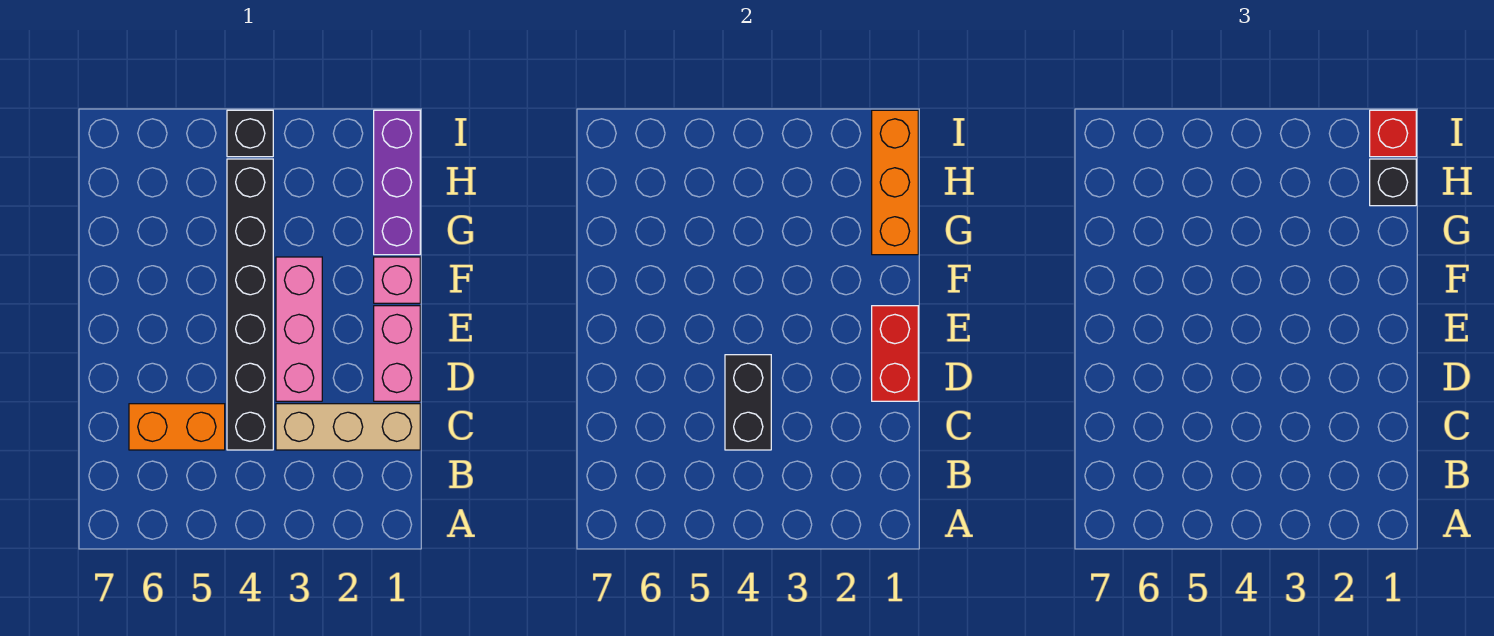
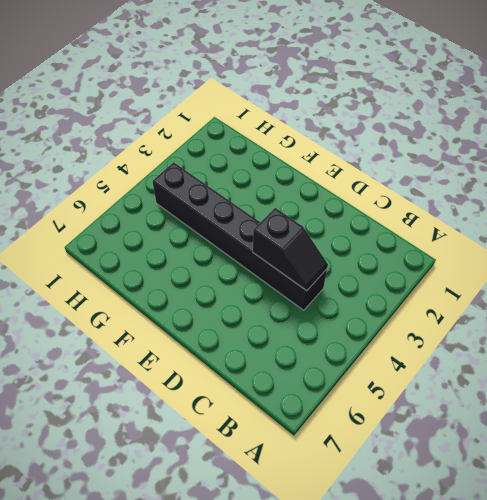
black slope C4:D4 level 2 top D -> black brick C4:D4 level 2
none -> tan brick C1:C3 level 1
none -> orange brick C5:C6 level 1
none -> pink brick D1:E1 level 1

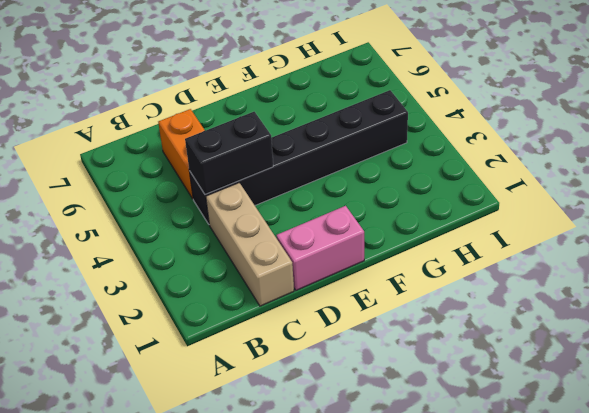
none -> pink brick D3:F3 level 1
none -> pink brick F1 level 1
none -> purple brick G1:I1 level 1

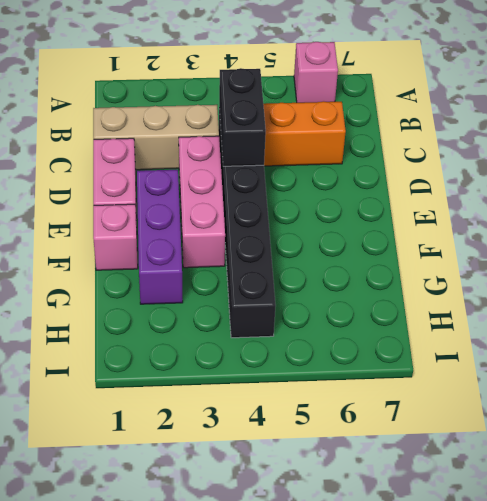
pink brick A6 level 1 -> none
purple brick E2:G2 level 1 -> purple brick G1:I1 level 1
none -> black brick I4 level 1
none -> red brick D1:E1 level 2
none -> orange brick G1:I1 level 2

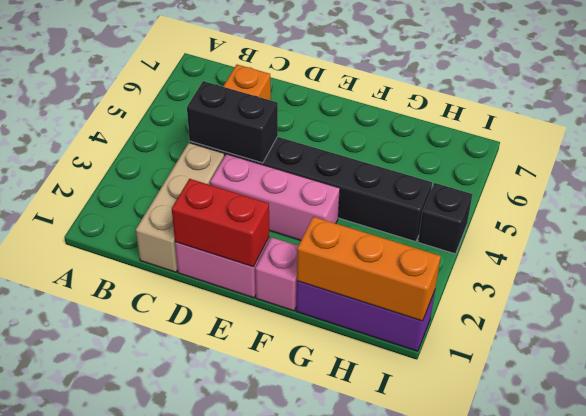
none -> black brick H1 level 3
none -> red brick I1 level 3

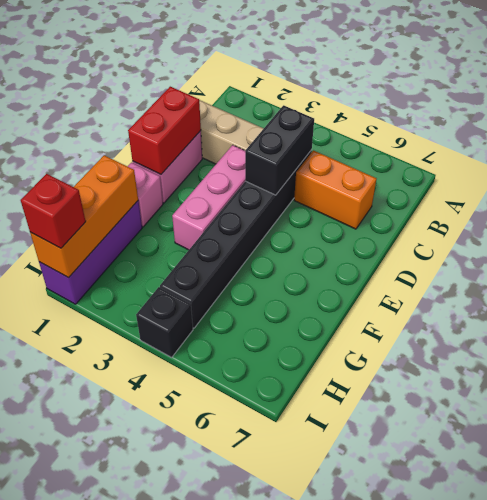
none -> black brick H1 level 3

